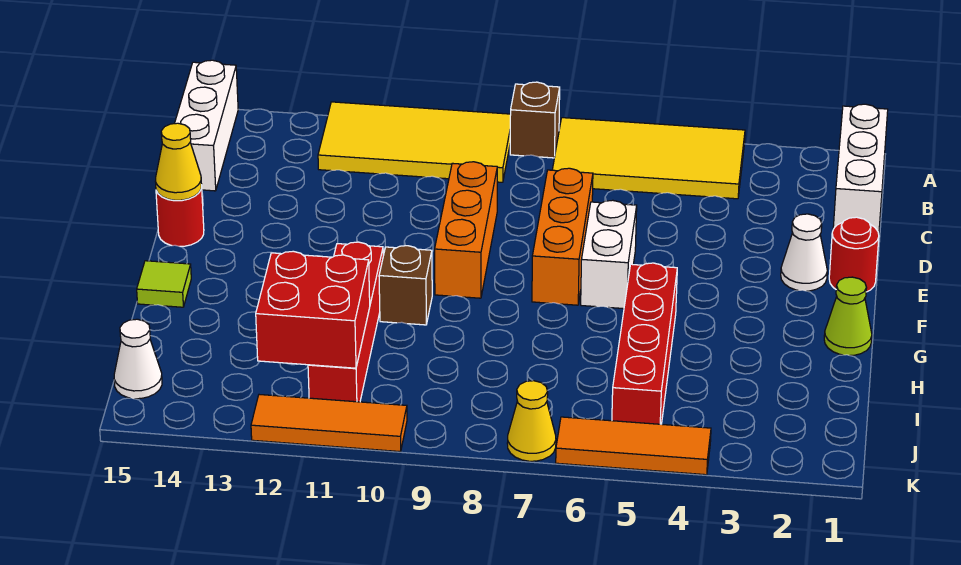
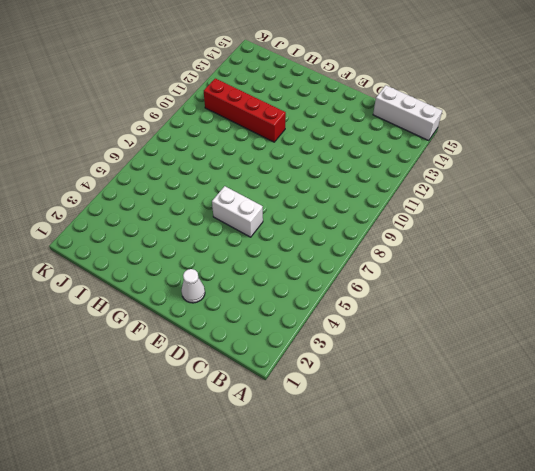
none -> white brick A1:C1 level 1
none -> yellow tile A4:B7 level 1
none -> brown brick A8 level 1

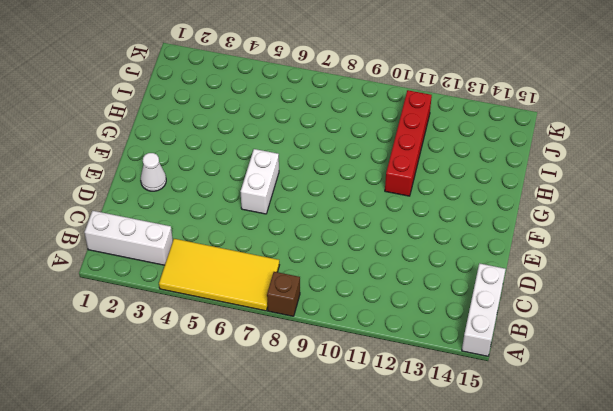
white brick B1:B3 level 1 -> white brick A1:C1 level 1
none -> yellow tile A9:B12 level 1
none -> orange brick D7:F7 level 1
none -> orange brick D9:F9 level 1

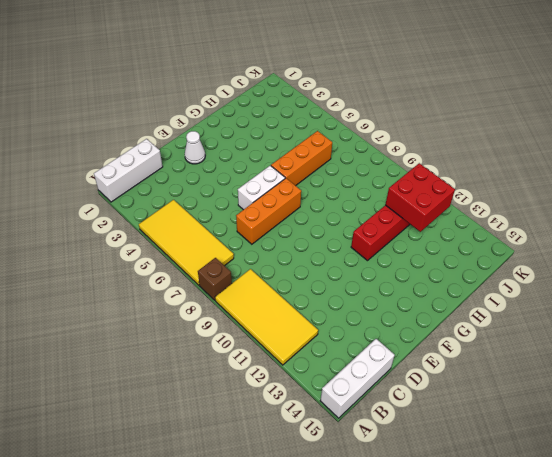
orange brick G6:I6 level 1 -> orange brick D9:F9 level 1
none -> red round brick E1 level 1
none -> red round brick E15 level 1
none -> lime cone G1 level 1

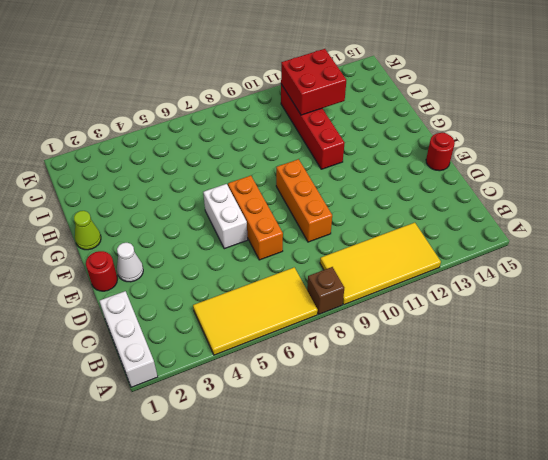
none -> white brick A15:C15 level 1
none -> red brick G5:J5 level 1
none -> brown brick G10 level 1

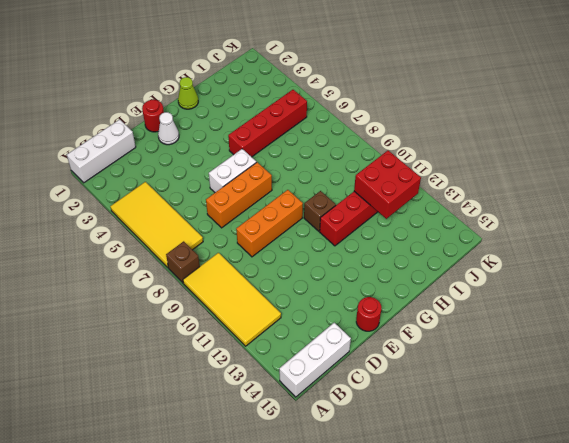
none -> lime tile G15 level 1
none -> white cone J15 level 1
none -> orange tile K4:K6 level 1

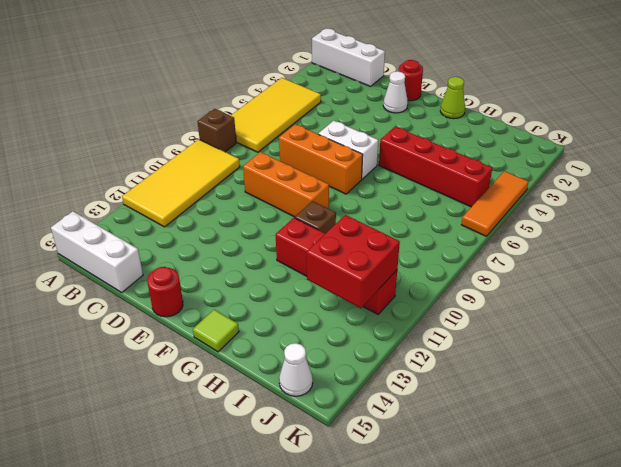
none -> yellow cone K7 level 1
none -> orange tile K10:K12 level 1
none -> yellow cone E15 level 2

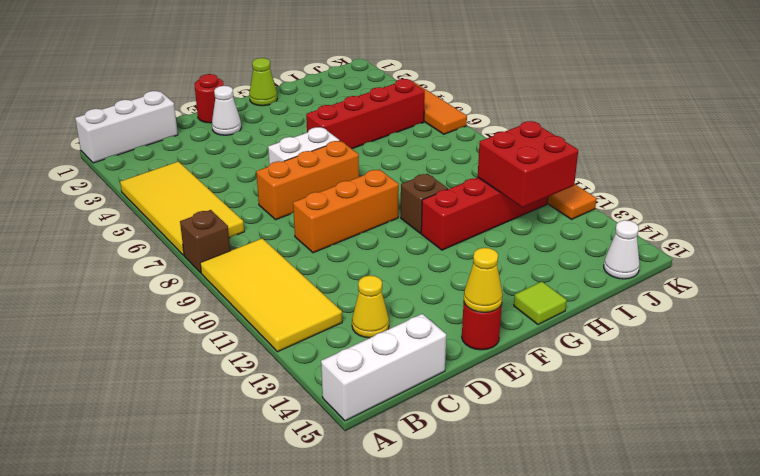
yellow cone C13 level 1 -> yellow cone K7 level 1

